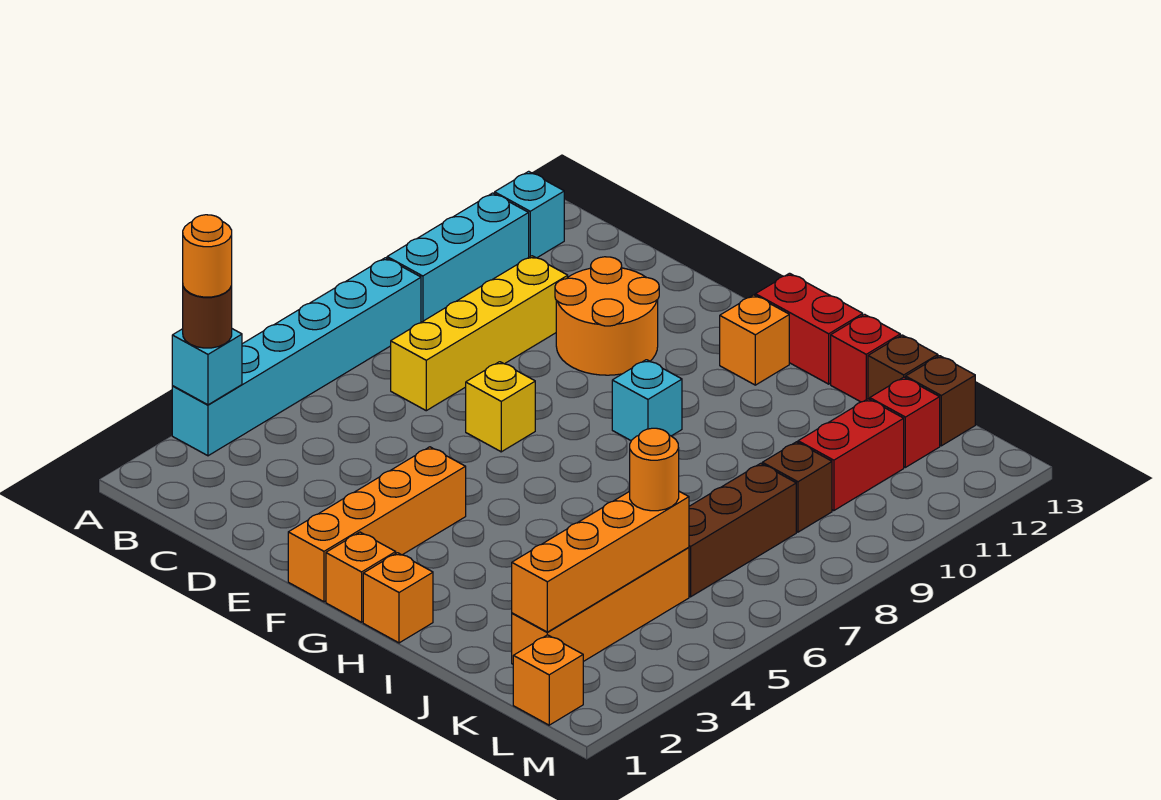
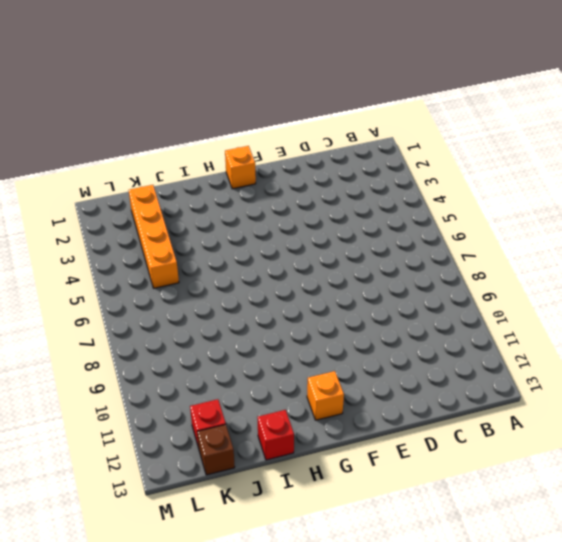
none -> cyan brick A3:A8 level 1
none -> cyan brick A9:A11 level 1
none -> cyan brick A12 level 1

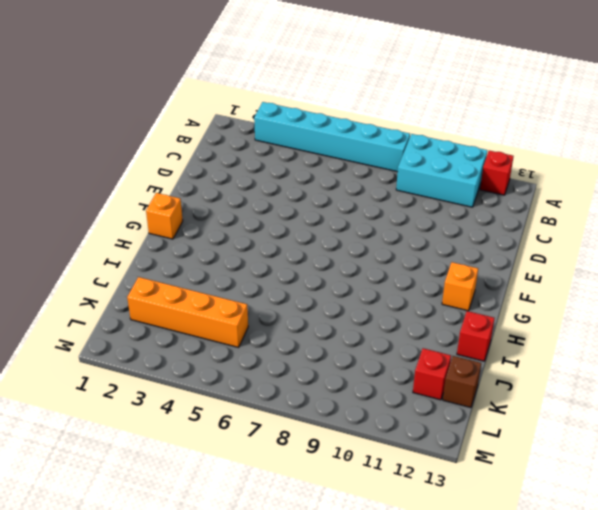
cyan brick A9:B11 level 1 -> cyan brick A9:A11 level 1
red brick A12 level 1 -> cyan brick A12 level 1
none -> yellow brick C7:C10 level 1
none -> orange round brick D10:E11 level 1
none -> yellow brick E7 level 1

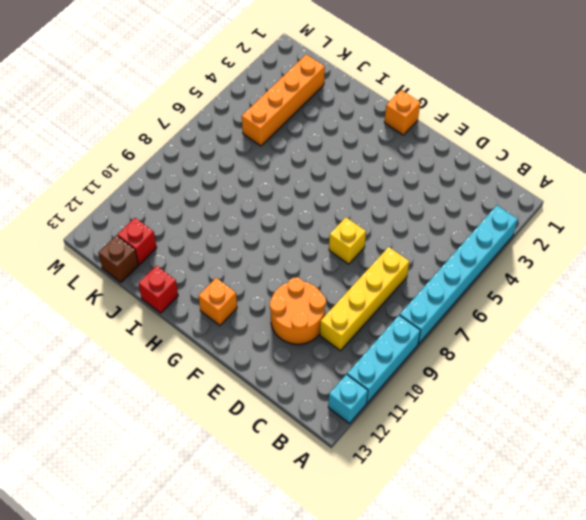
none -> orange brick F1:F4 level 1
none -> cyan brick G9 level 1
none -> red brick G13:H13 level 1

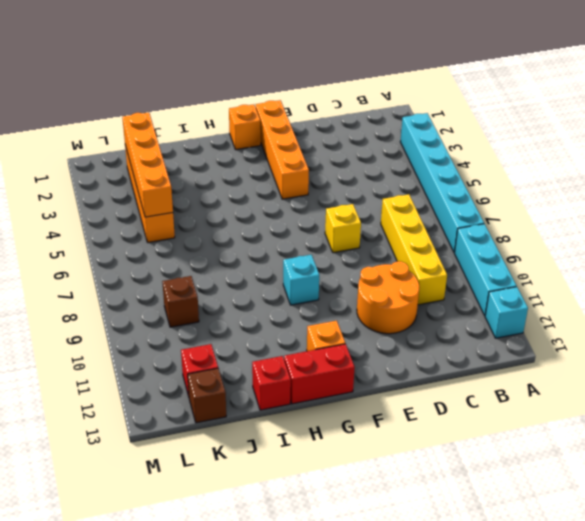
none -> orange brick H1 level 1
none -> brown brick J13 level 1
none -> brown brick K6:K8 level 1

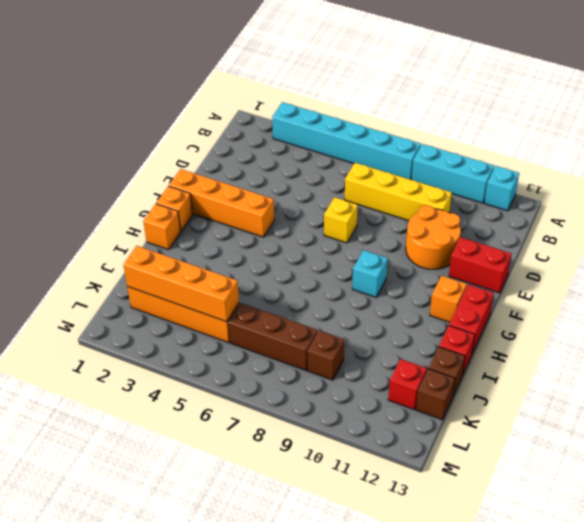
red brick E12:E13 level 1 -> red brick K10:K11 level 1
none -> orange brick L1 level 1
none -> cyan brick A3 level 2
none -> brown round brick A3 level 3

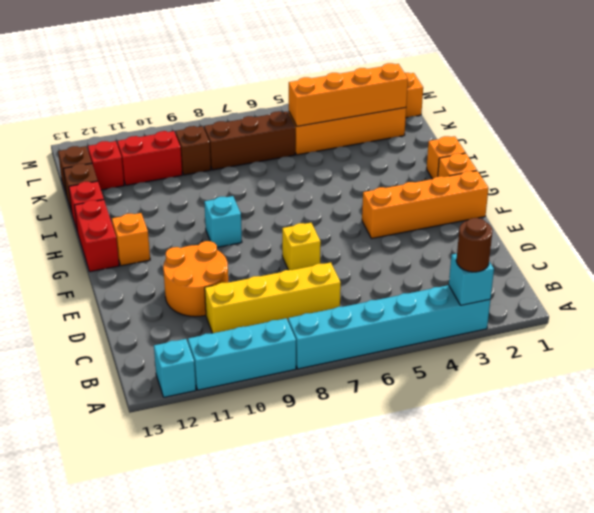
none -> orange round brick K5 level 3
none -> orange round brick A3 level 4

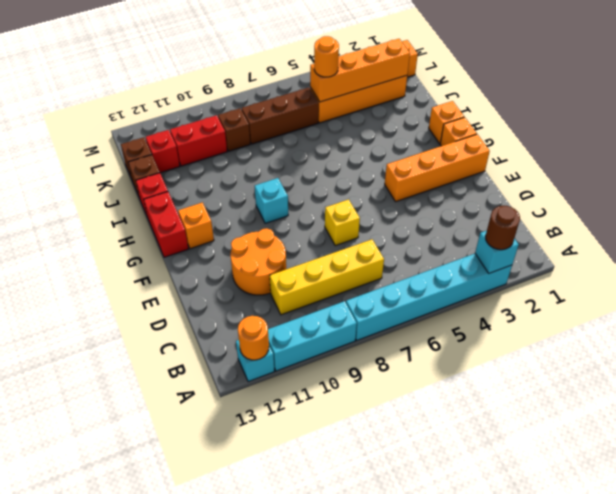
orange round brick A12 level 2 -> orange round brick A3 level 4

